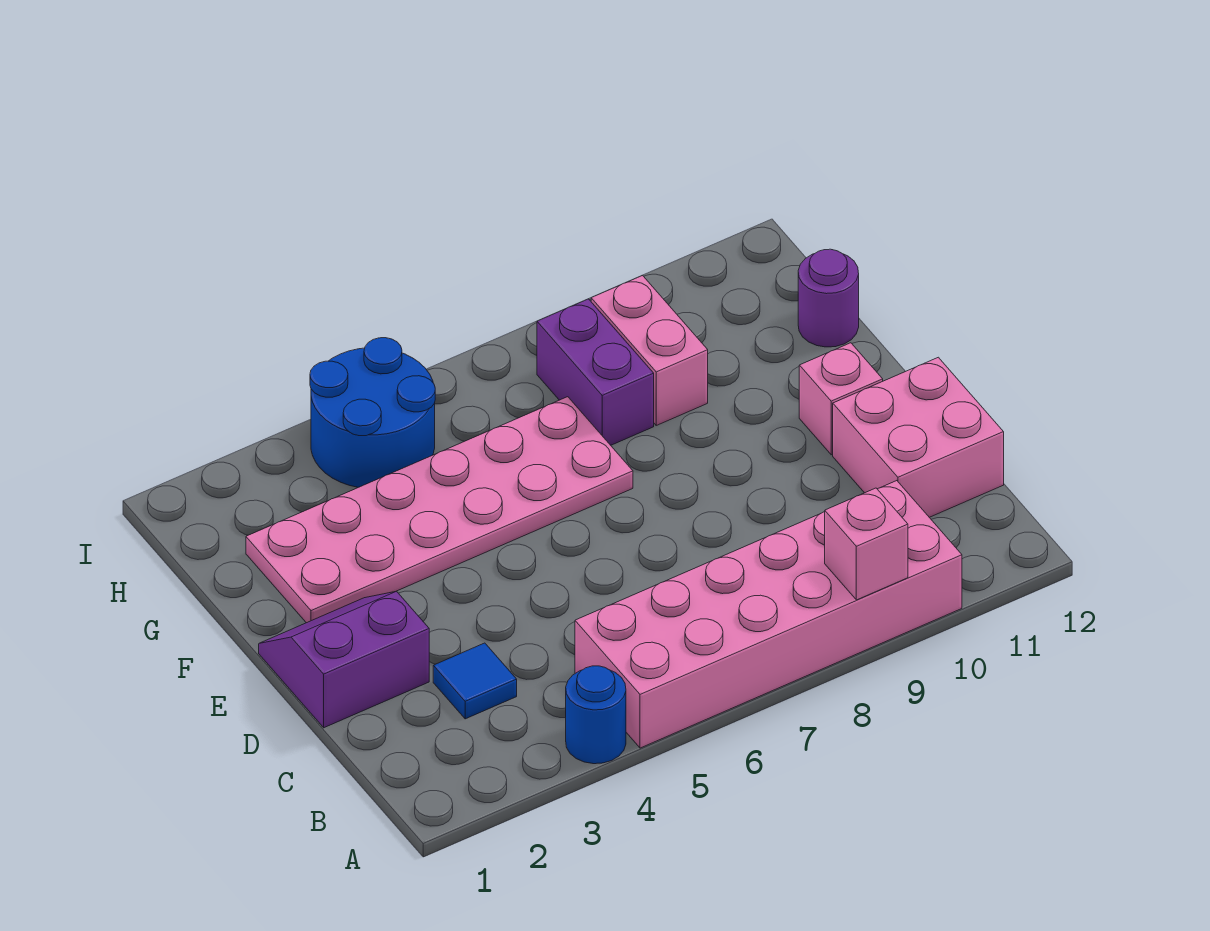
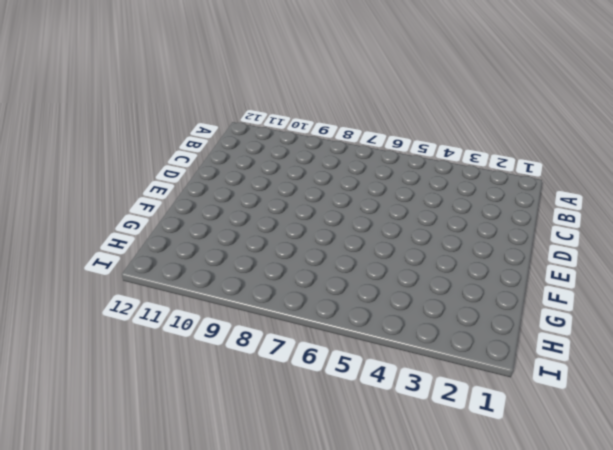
none -> blue round brick A4 level 1
none -> pink brick A5:B10 level 1
none -> blue tile C3 level 1

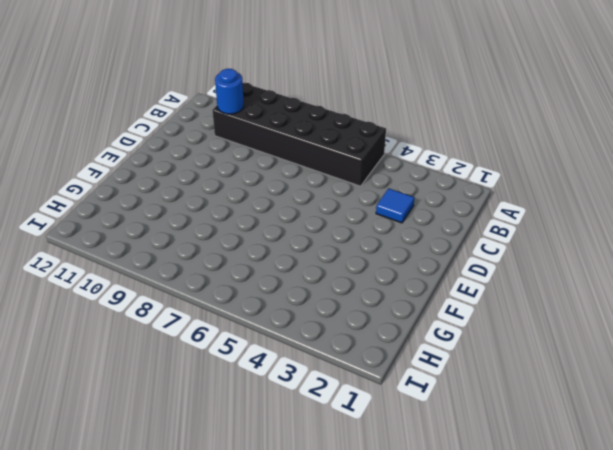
black brick A5:B10 level 1 -> pink brick A5:B10 level 1
blue round brick B10 level 2 -> blue round brick A4 level 1
none -> pink brick C11:D12 level 1
none -> purple slope D1:E2 level 1 top D
none -> pink brick E11 level 1

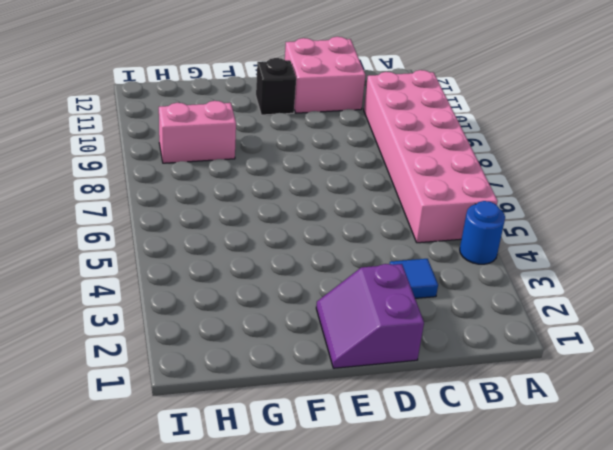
black brick E11 level 1 -> pink brick E11 level 1
none -> pink plate F2:G7 level 1
none -> purple brick G8:H8 level 1
none -> purple round brick G12 level 1

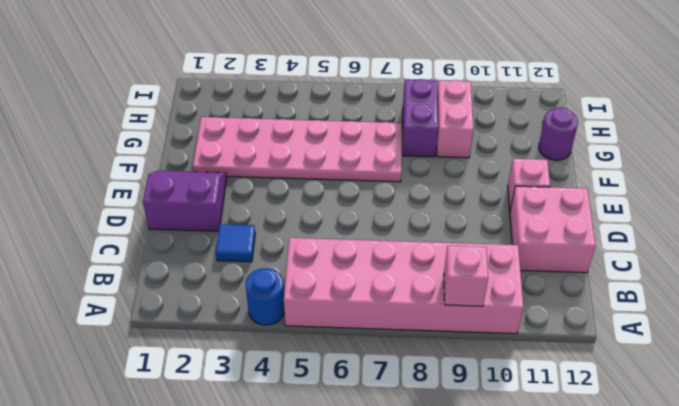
none -> blue round brick H4:I5 level 1

